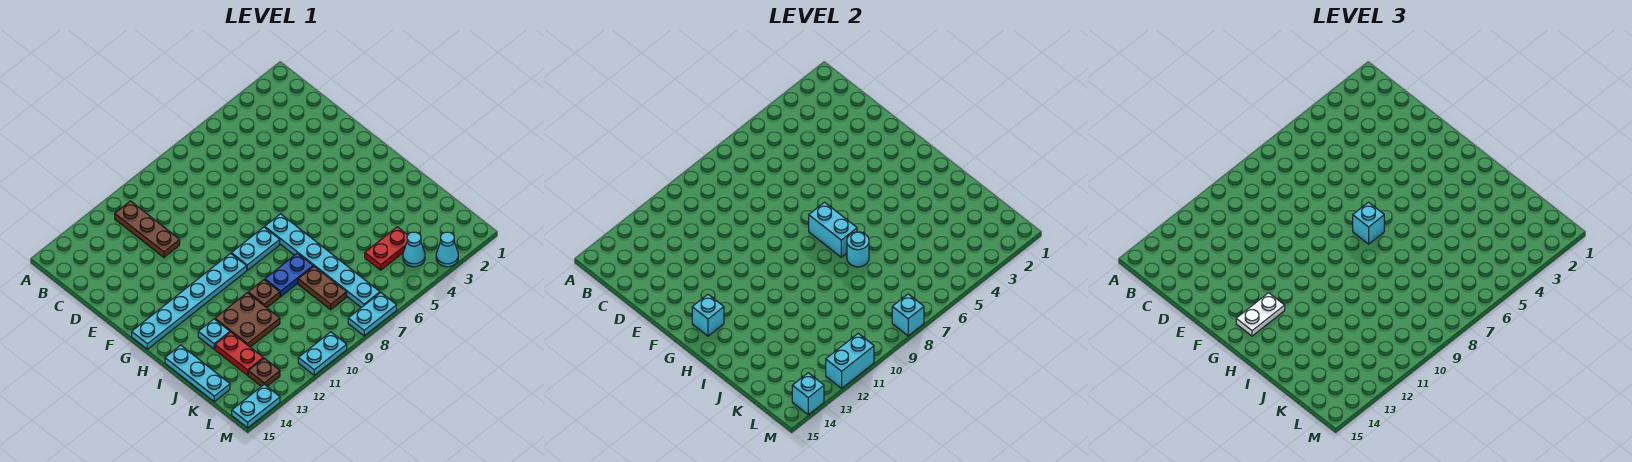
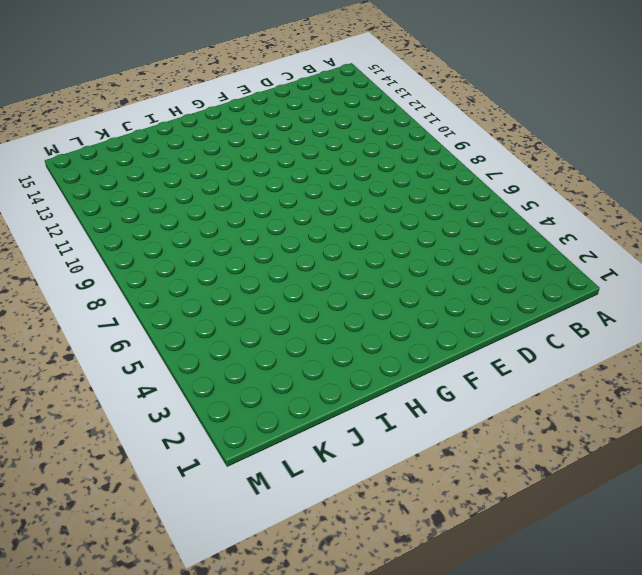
none -> brown plate B11:D11 level 1
none -> cyan plate G7:L7 level 1
none -> cyan plate G8:G9 level 1

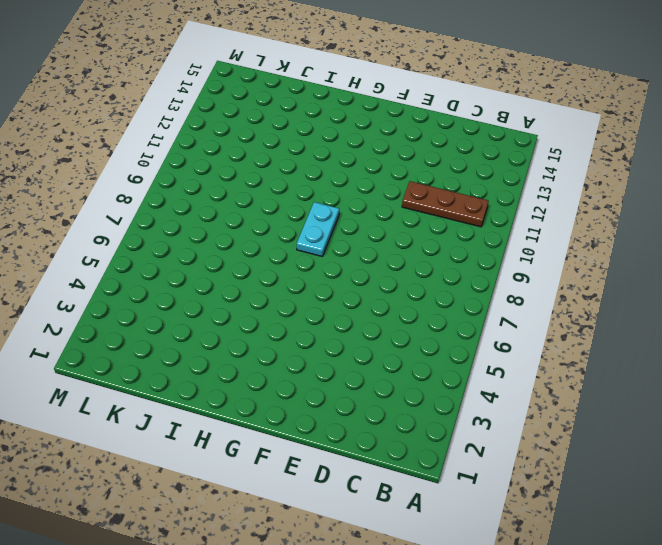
none -> cyan plate G7:L7 level 1
none -> cyan plate G10:G15 level 1
none -> blue plate I8:I9 level 1

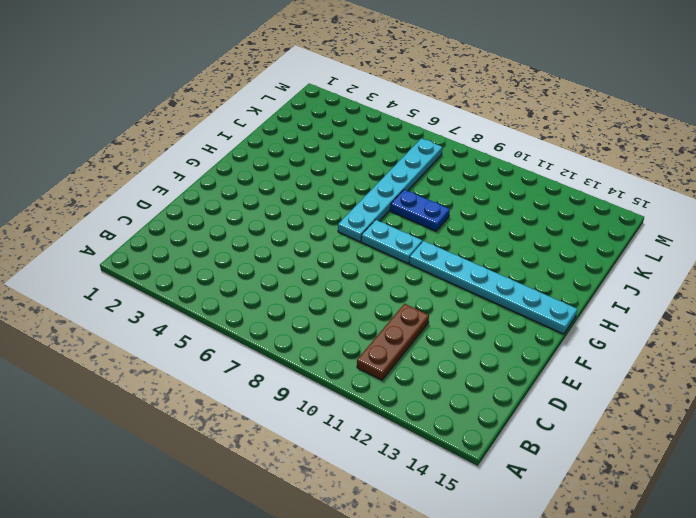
none -> brown plate I10 level 1
none -> brown plate I11:J12 level 1
none -> cyan plate I13 level 1

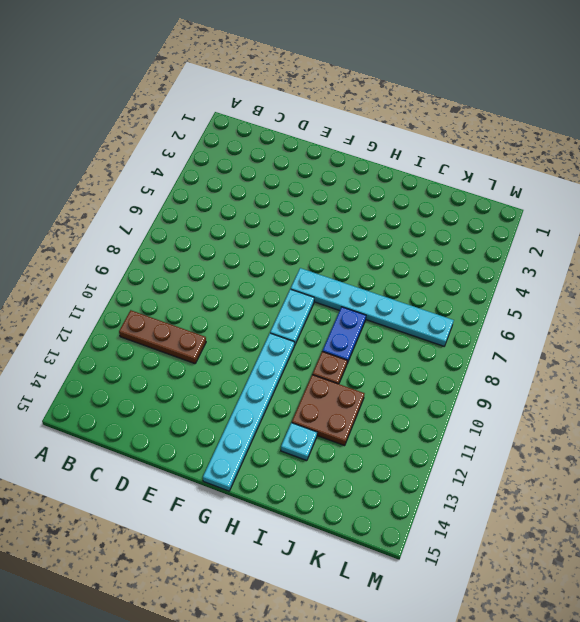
none -> cyan plate I15:K15 level 1
none -> brown plate J8:K8 level 1
none -> red plate J13:K13 level 1

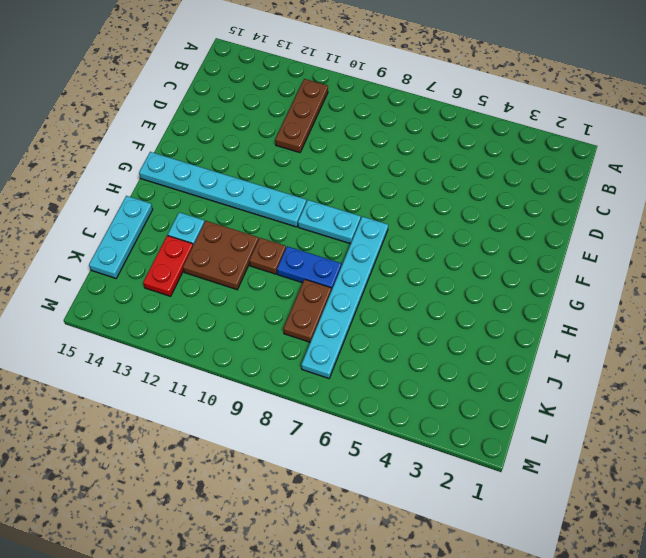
none -> red plate K4:K5 level 1
none -> cyan cone L4 level 1
none -> brown plate L13 level 1

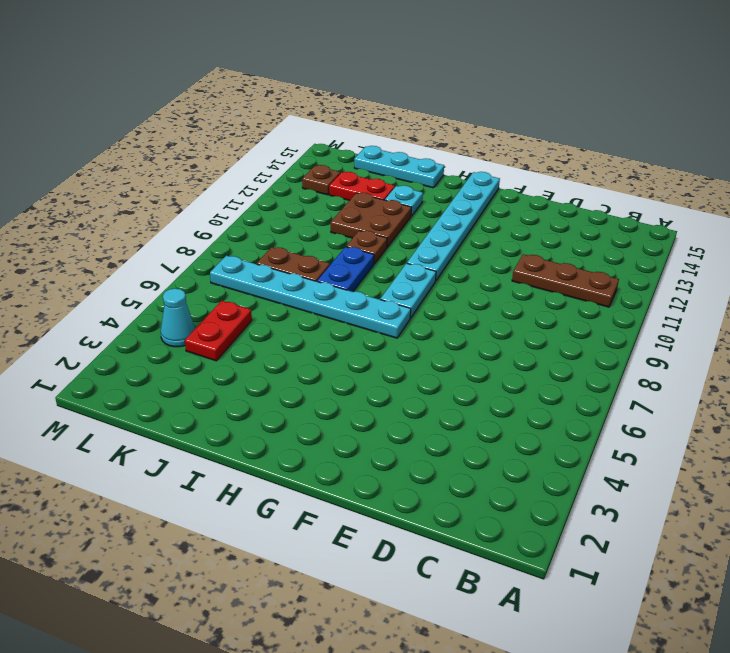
none -> cyan cone M3 level 1
none -> cyan plate M7:M8 level 1
none -> cyan plate M10:M11 level 1

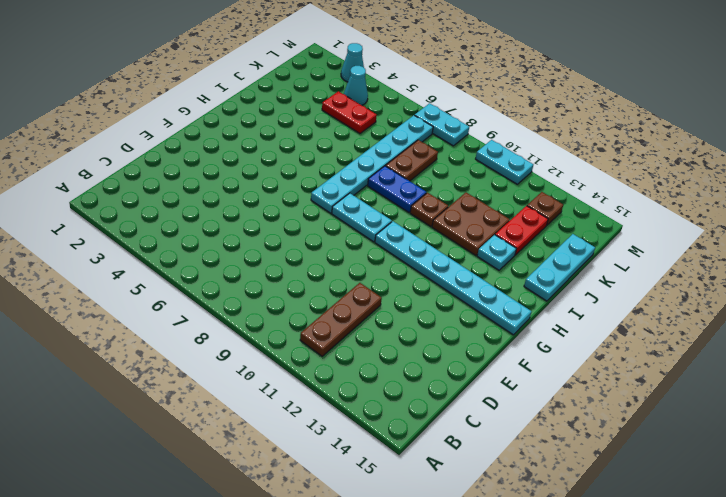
none -> cyan plate M14:M15 level 1
none -> cyan brick G7:H7 level 2
none -> cyan brick G14 level 2

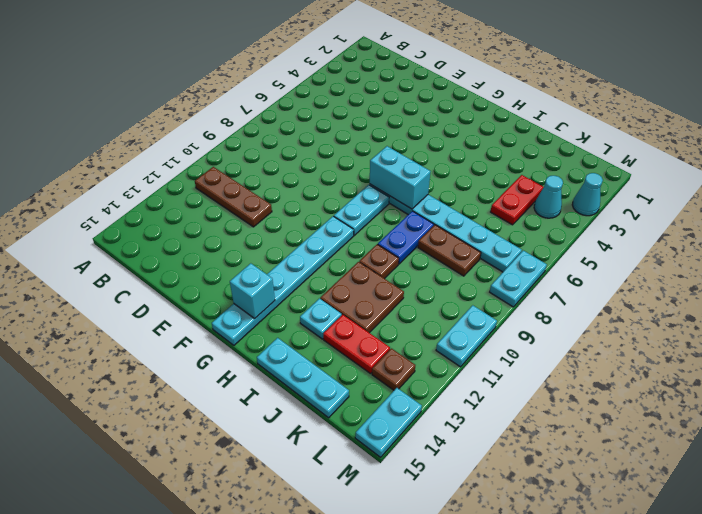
none -> cyan round brick I7 level 2
none -> cyan brick M8 level 2
none -> cyan brick M11:M12 level 2

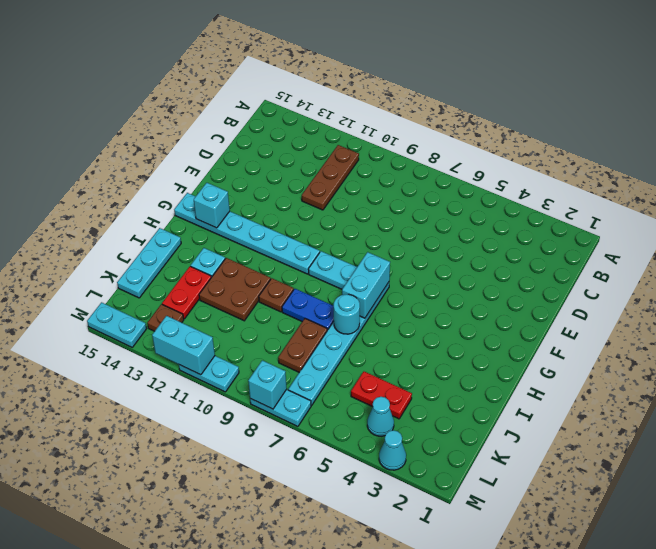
none -> cyan brick M14 level 2
none -> cyan brick G7 level 3
none -> white plate G13:G14 level 3

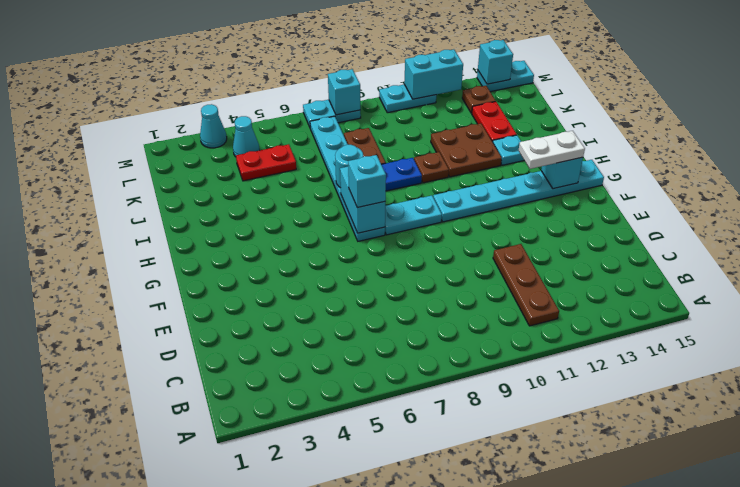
none -> cyan plate I15:K15 level 1

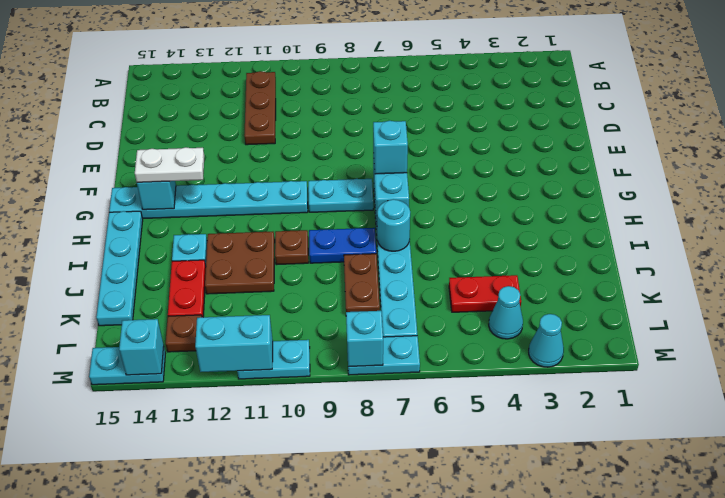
cyan plate H15:K15 level 1 -> cyan plate I15:K15 level 1

